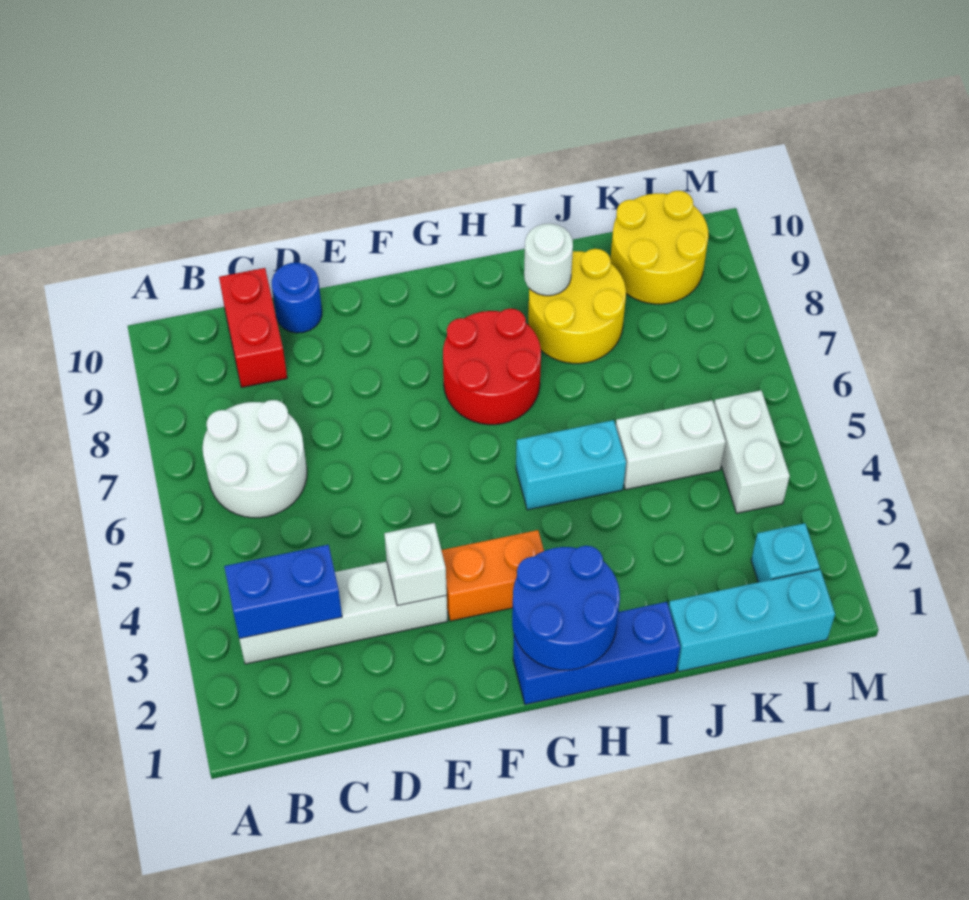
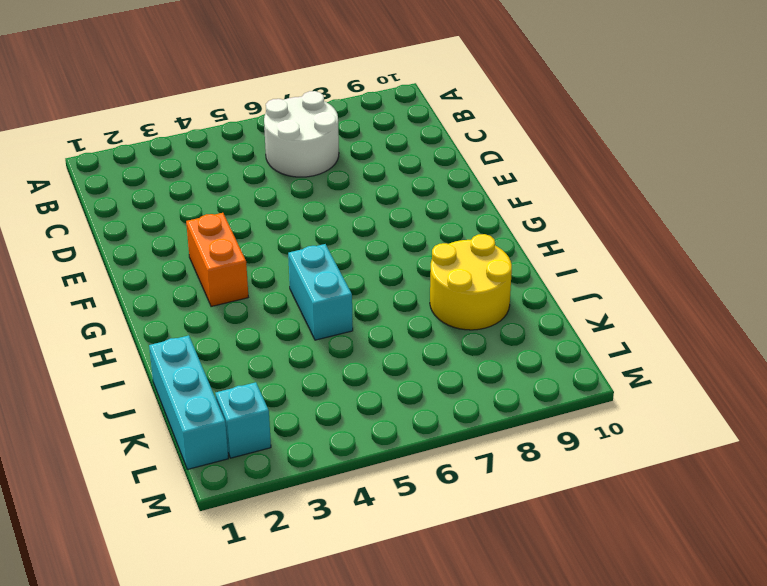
none -> white brick B3:E3 level 1
none -> red brick C9:C10 level 1
none -> blue round brick D10 level 1

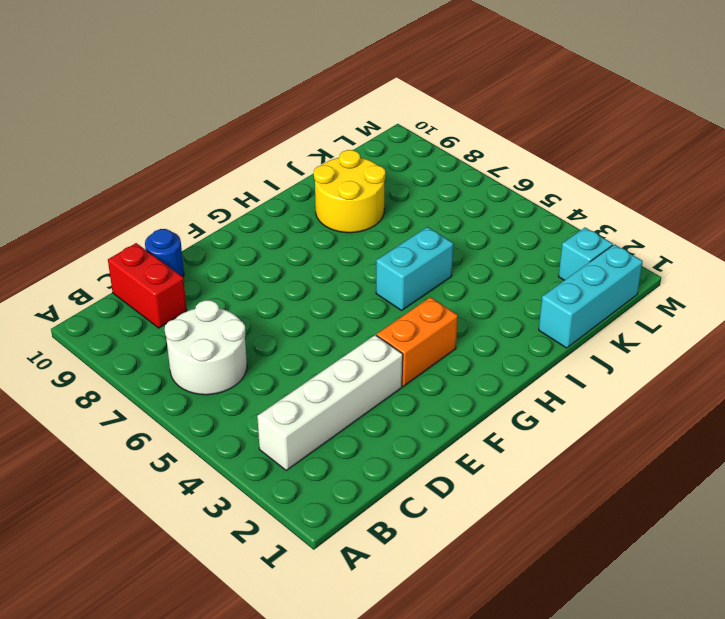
none -> blue brick G1:I1 level 1
none -> red round brick G7:H8 level 1
none -> white brick J5:K5 level 1

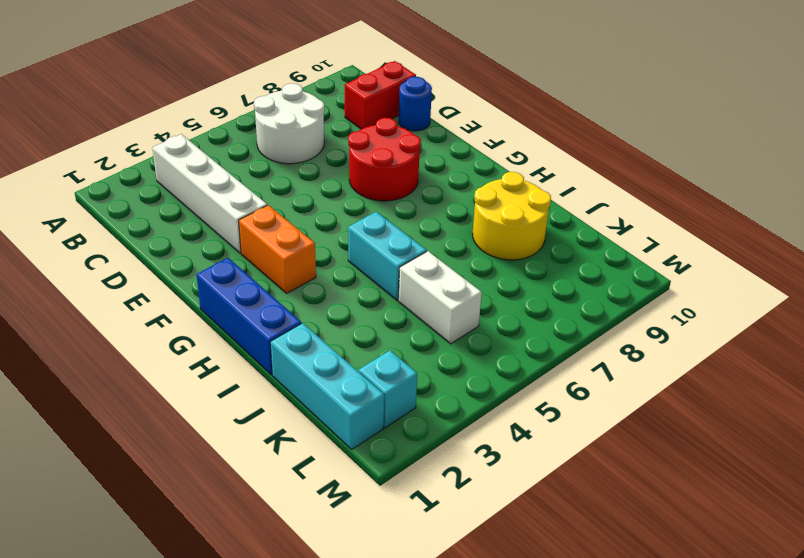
red round brick E7:F8 level 1 -> red round brick G7:H8 level 1
none -> yellow round brick K9:L10 level 1
none -> white brick L4:L5 level 1
none -> blue brick B3:C3 level 2

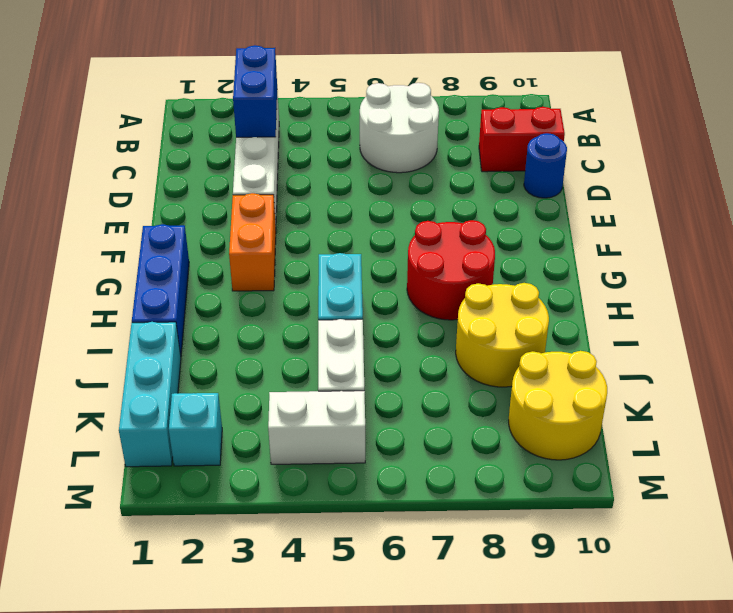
none -> white brick E3 level 2
none -> blue round brick G1:H2 level 2
none -> white round brick I9 level 2

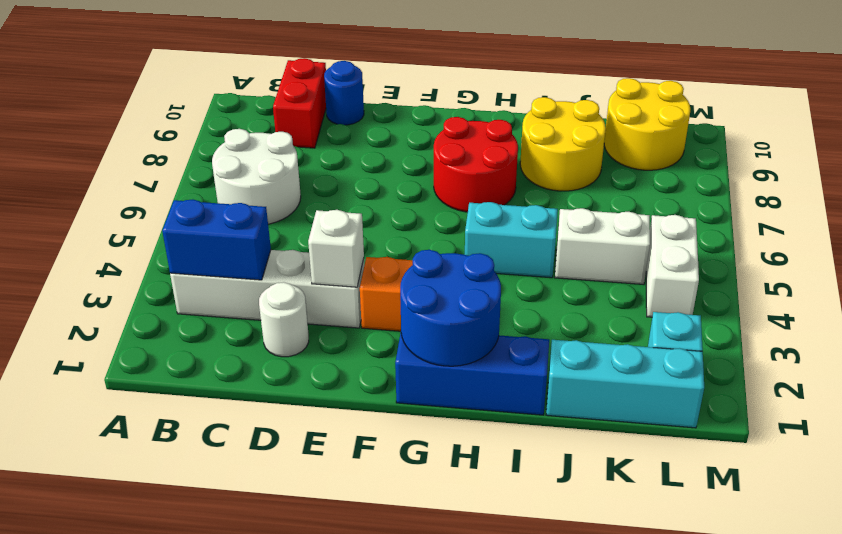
white round brick D2 level 1 -> white round brick I9 level 2

